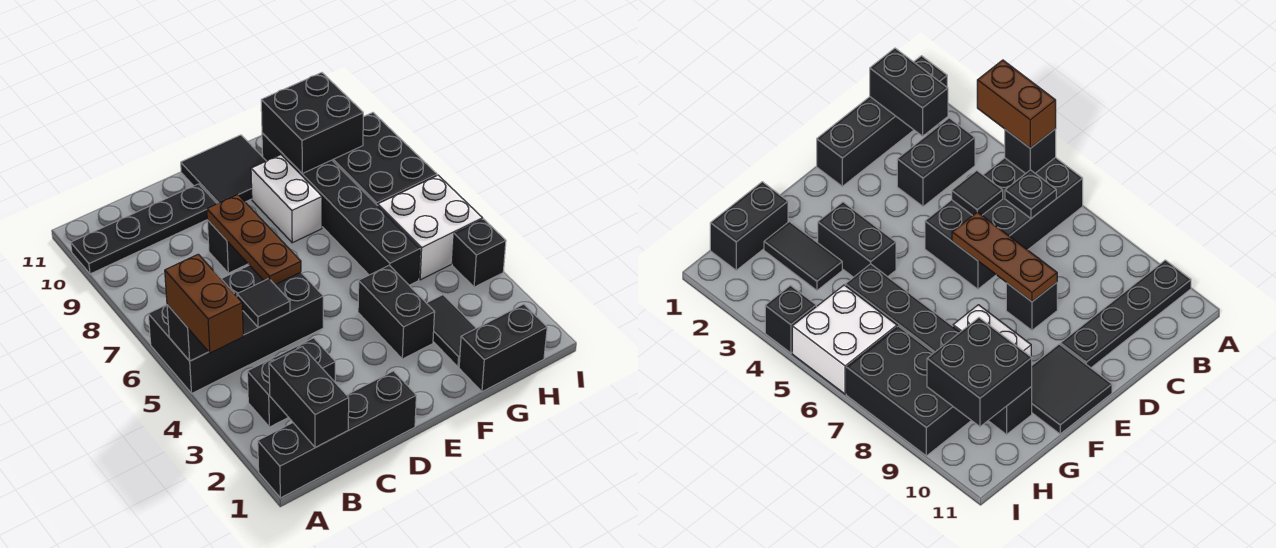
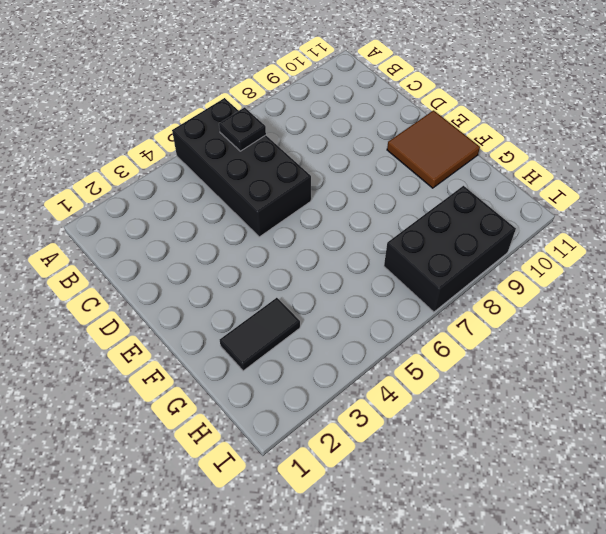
brown tile E10:F11 level 1 -> black tile E10:F11 level 1
none -> black brick A1:D1 level 1
none -> black plate A10:D10 level 1
none -> black brick B3:C3 level 1

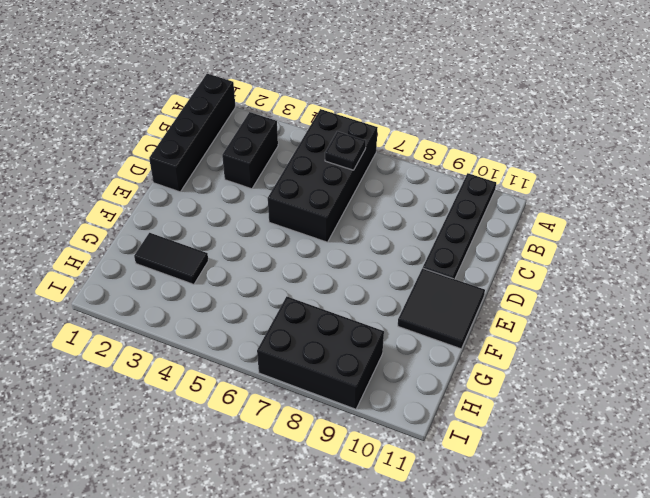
none -> black brick D8 level 1
none -> black brick F3:F4 level 1
none -> white brick F8:F9 level 1

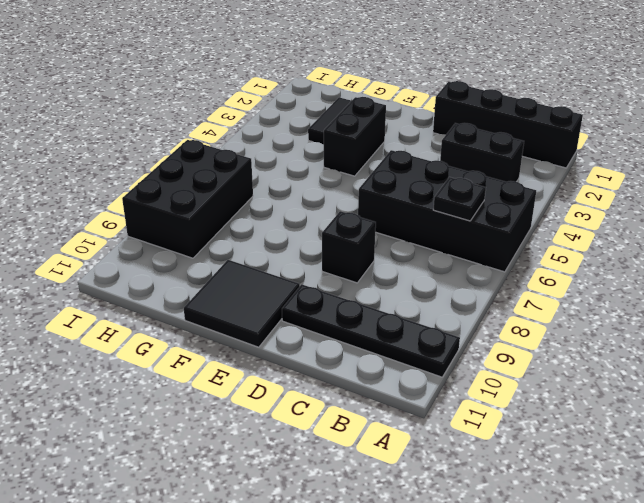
none -> white brick F8:F9 level 1
none -> black brick G1:H1 level 1
none -> black brick G5:G10 level 1

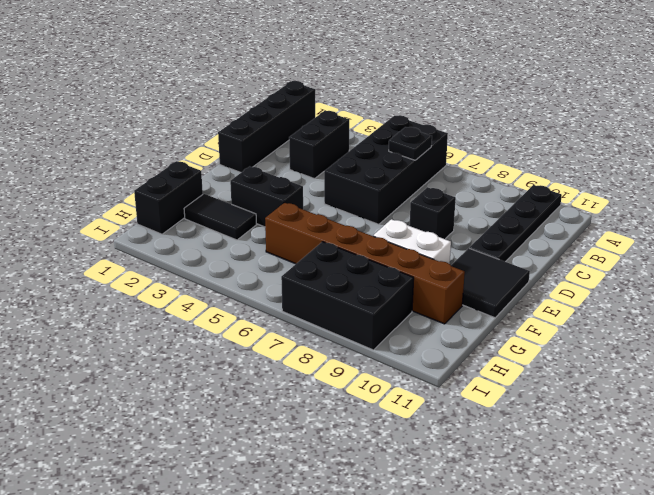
brown brick G5:G10 level 1 -> black brick G5:G10 level 1
none -> white brick H5:I6 level 1
none -> black brick I4 level 1
none -> black brick A5 level 2

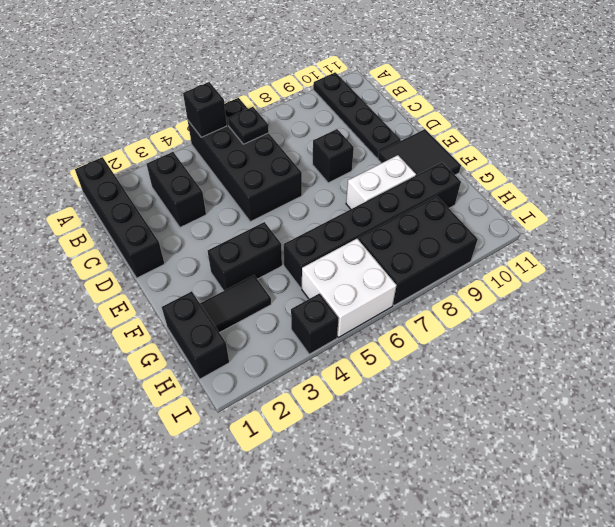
none -> black brick B1:B2 level 2
none -> black tile C5 level 2
none -> brown plate D6:D8 level 2

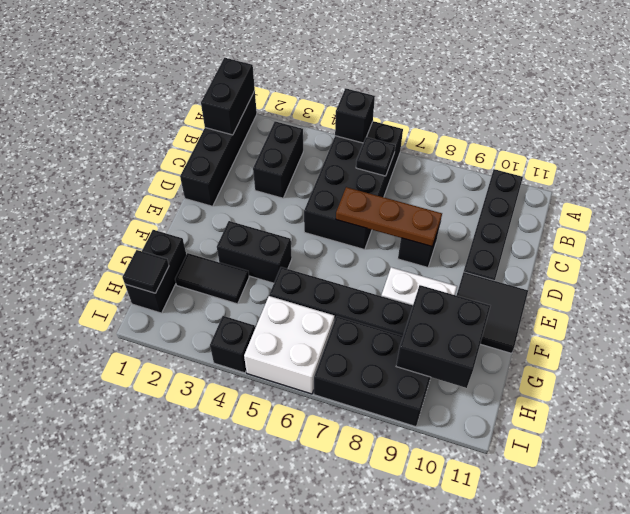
black brick A1:B1 level 2 -> black brick B1:B2 level 2
black tile H1 level 2 -> black tile C5 level 2
none -> brown brick A4:A5 level 3

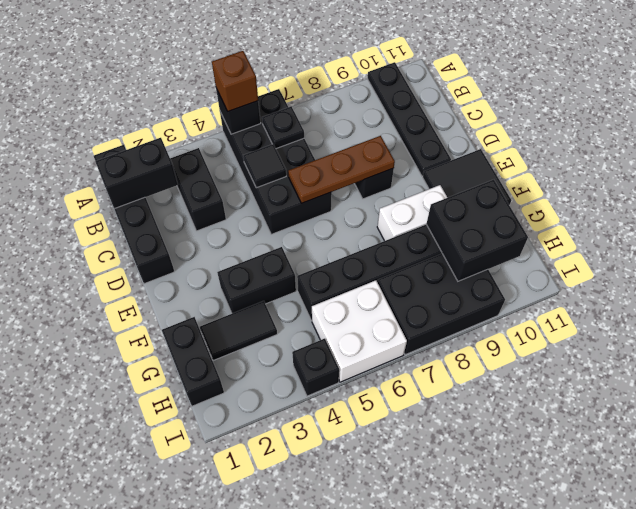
brown brick A5 level 3 -> brown brick A4:A5 level 3

